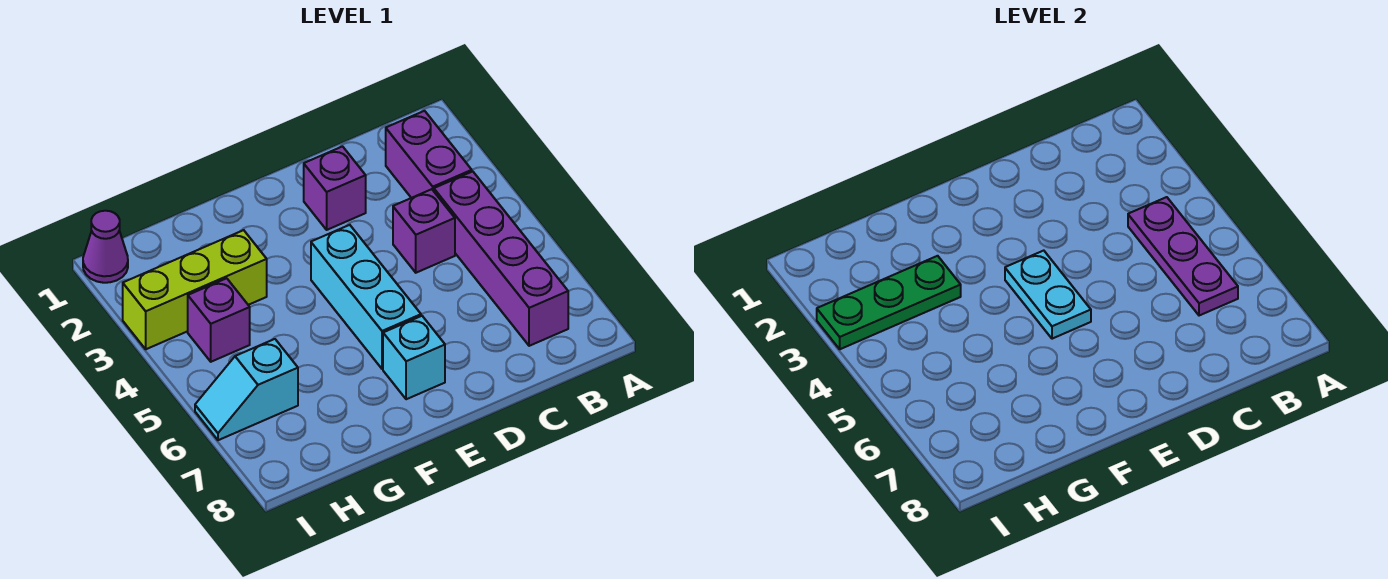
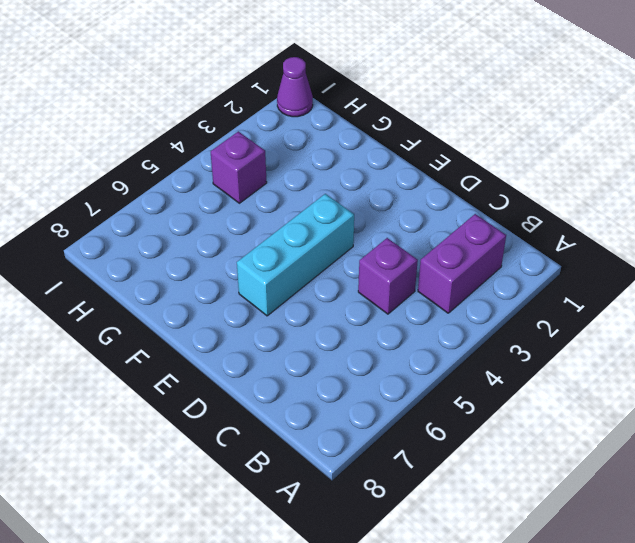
none -> purple brick B4:B7 level 1
none -> purple brick D2 level 1
none -> cyan brick E7 level 1

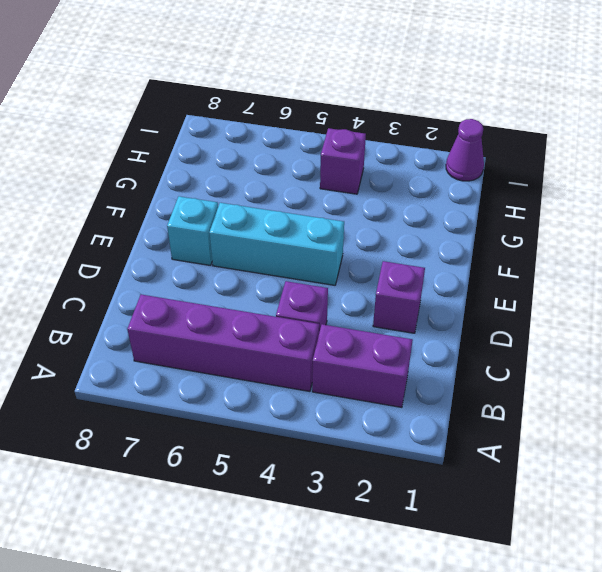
none -> lime brick G3:I3 level 1
none -> cyan slope H6:I6 level 1 top H
none -> purple plate B4:B6 level 2

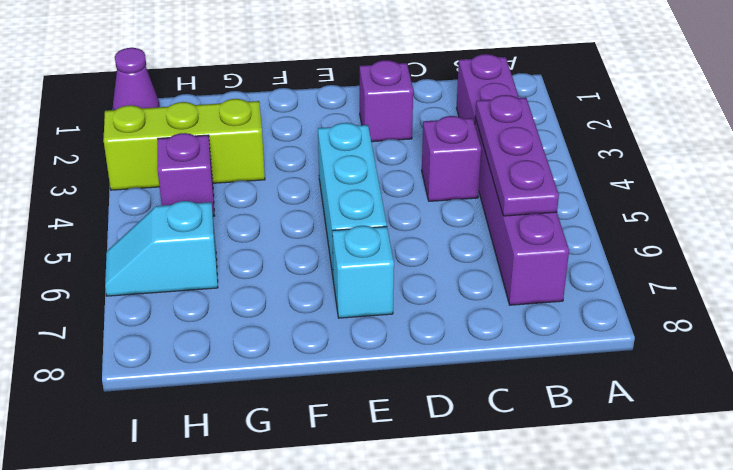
none -> cyan plate E4:E5 level 2
none -> green plate G3:I3 level 2

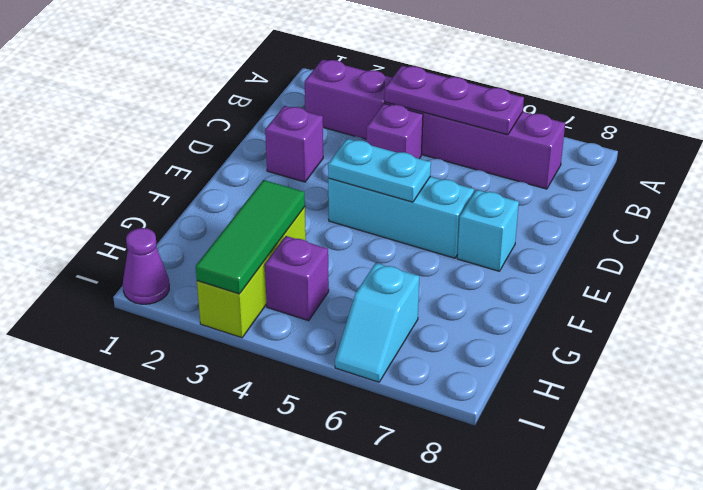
green tile G3:I3 level 2 -> green plate G3:I3 level 2

